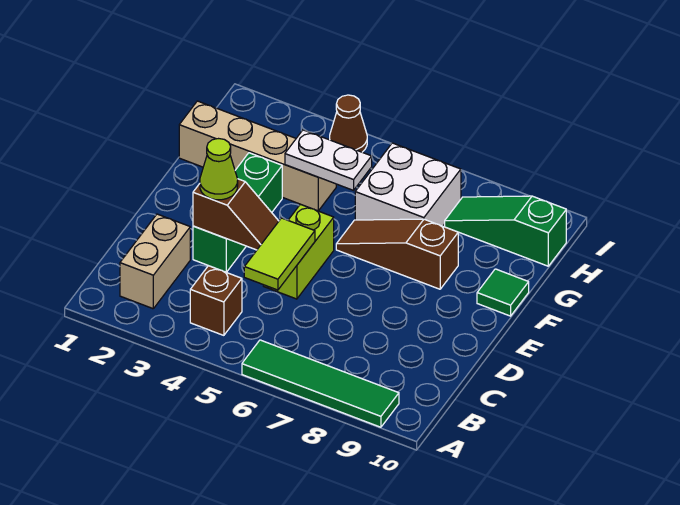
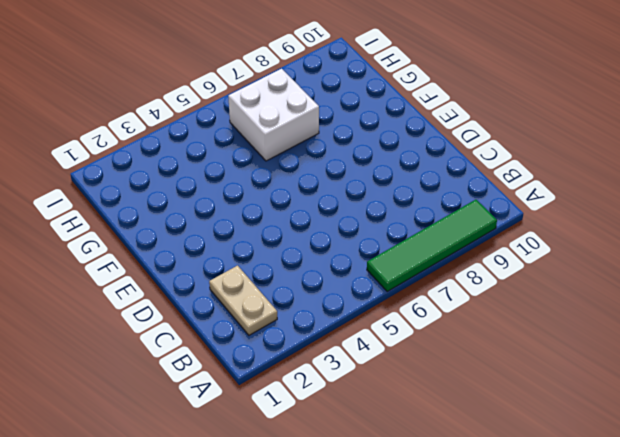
tan plate B2:C2 level 1 -> tan brick B2:C2 level 1
none -> brown brick B4 level 1
none -> green brick D3:F3 level 1
none -> lime brick D5:E5 level 1

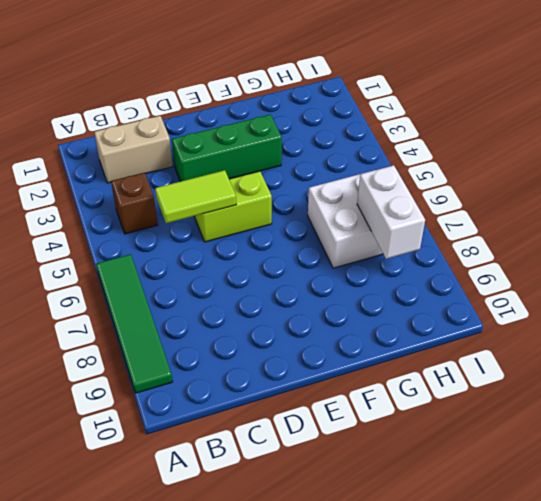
white brick H7:H8 level 2 -> none
none -> brown slope F6:F8 level 1 top 8
none -> green tile F10 level 1
none -> tan brick G1:G4 level 1

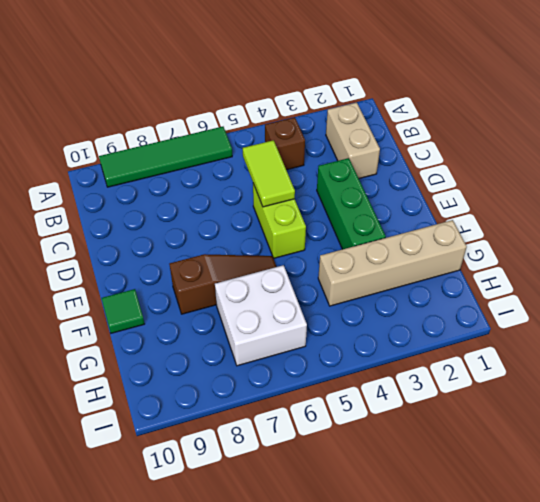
none -> green slope H8:H10 level 1 top 10
none -> brown cone I4 level 1
none -> brown slope D3:D4 level 2 top 3

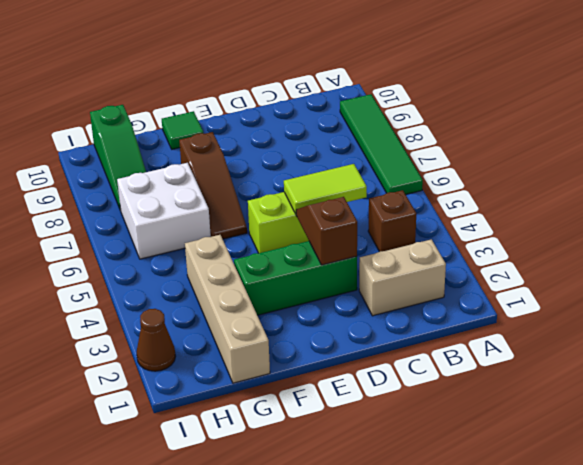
brown cone I2 level 1 -> brown cone I4 level 1
none -> white plate G4:G5 level 2
none -> lime cone D3 level 3

